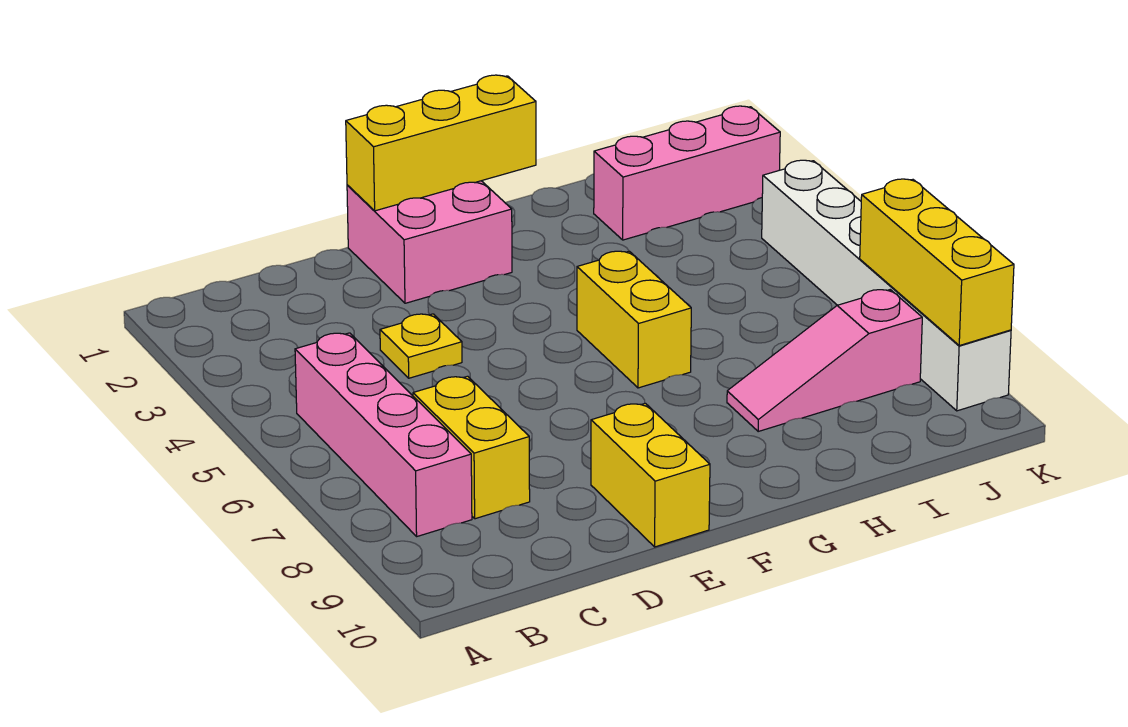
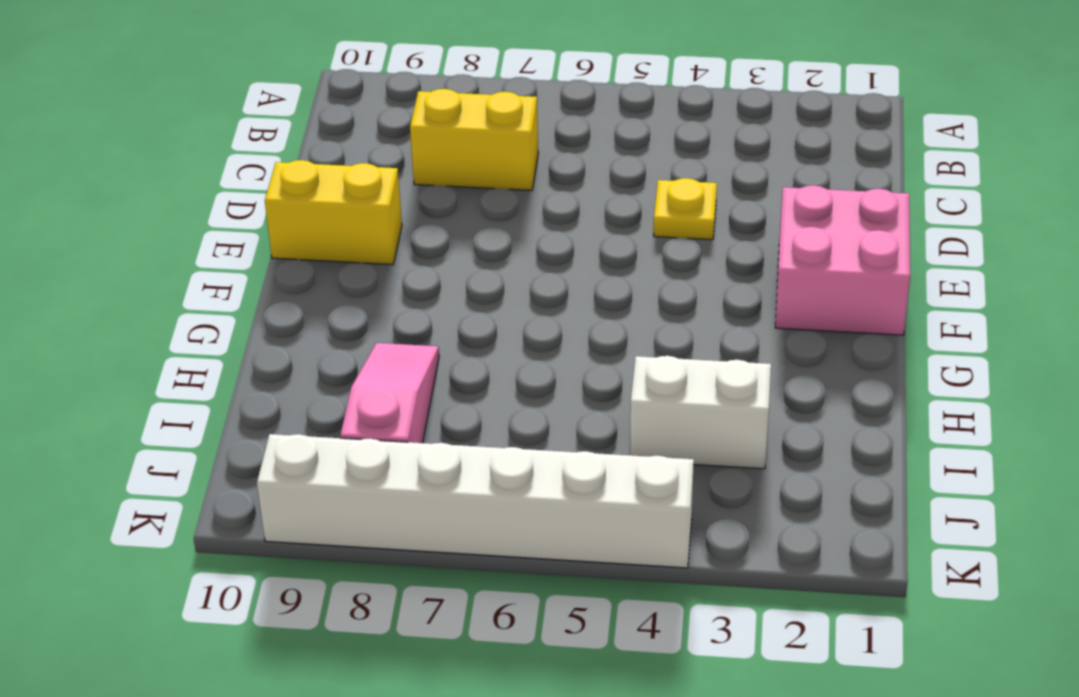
white brick I3:I4 level 1 -> none
none -> pink brick B5:B8 level 1
none -> yellow brick G5:G6 level 1

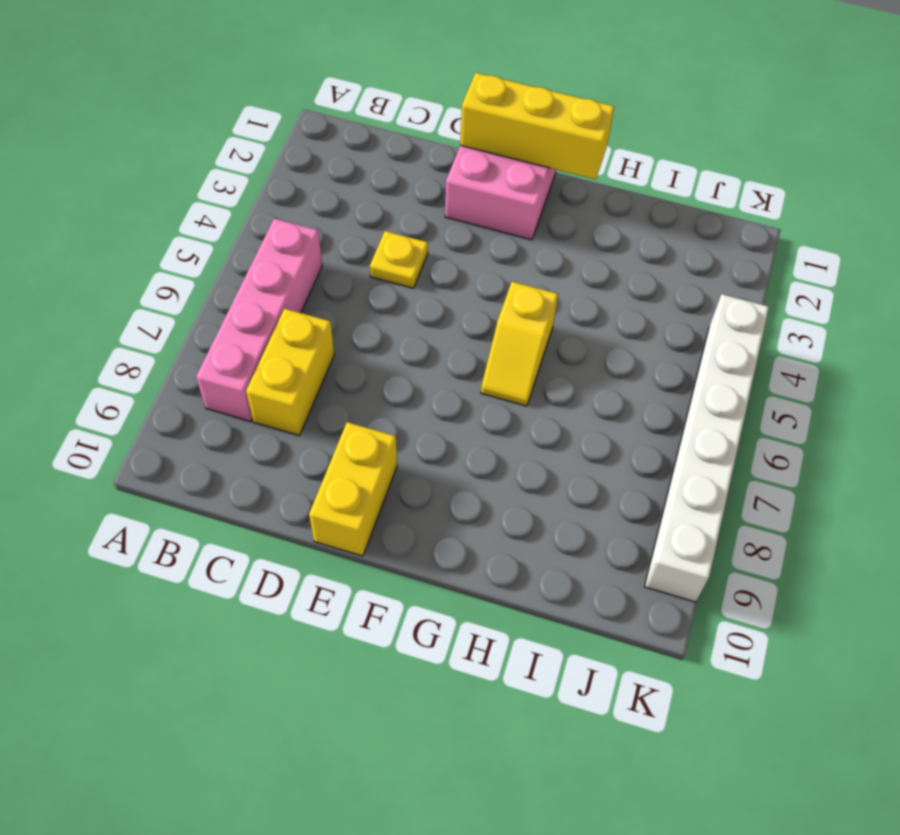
yellow slope G5:G6 level 1 top 5 -> yellow brick G5:G6 level 1
none -> pink slope H8:J8 level 1 top J
none -> pink brick I2:K2 level 1

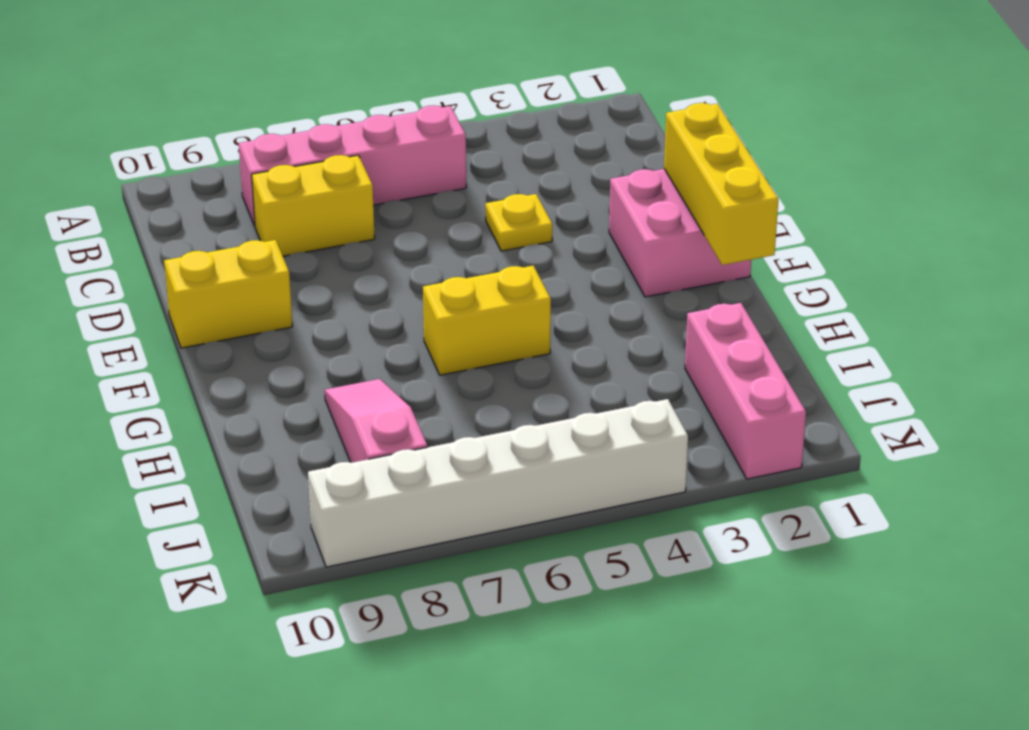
none -> yellow brick K7:K9 level 2

